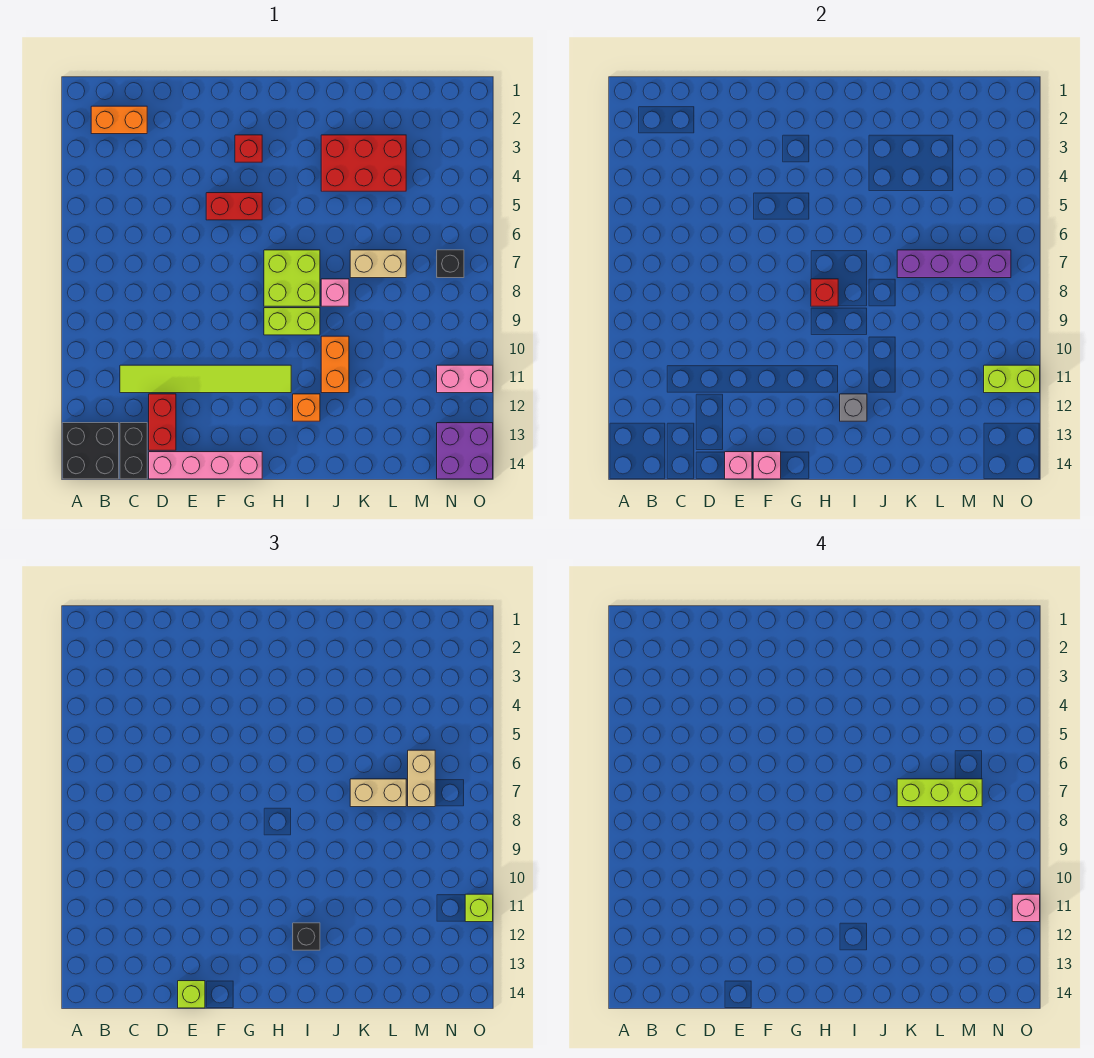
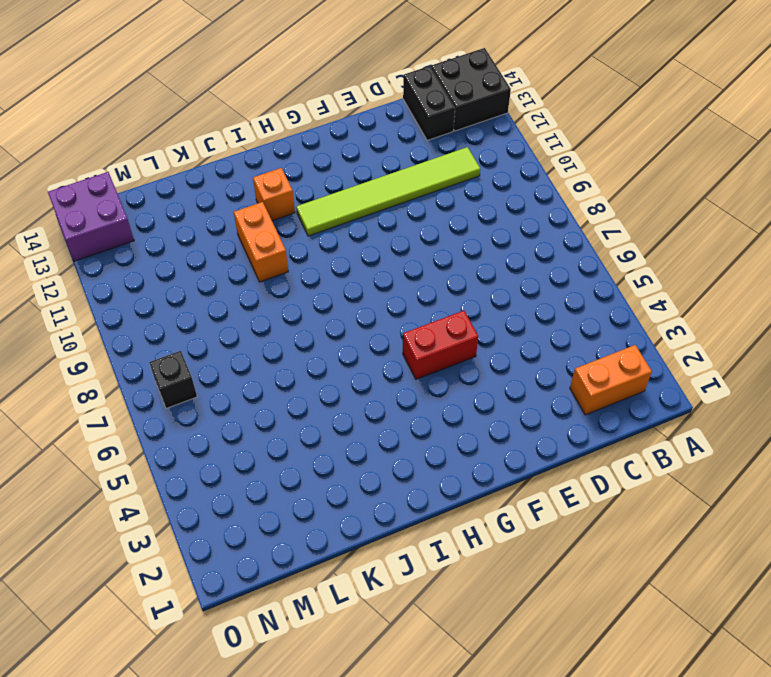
none -> red brick D12:D13 level 1
none -> pink brick D14:G14 level 1
none -> red brick G3 level 1
none -> lime brick H7:I8 level 1

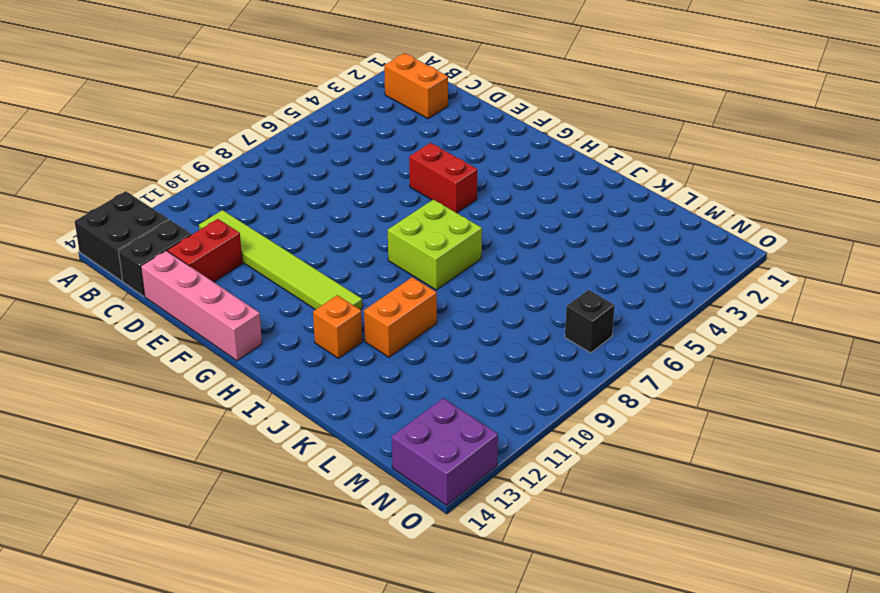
none -> red brick G3 level 1
none -> lime brick H9:I9 level 1
none -> red brick J3:L4 level 1
none -> pink brick J8 level 1

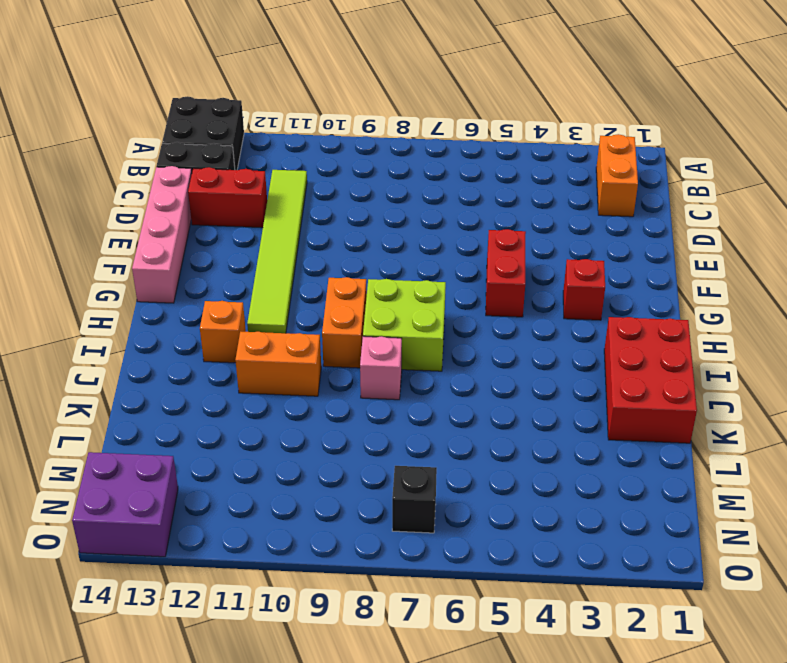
orange brick H9:I9 level 1 -> lime brick H9:I9 level 1
red brick I1:K2 level 1 -> red brick J3:L4 level 1
none -> tan brick K7:L7 level 1
none -> pink brick N11:O11 level 1
none -> pink brick E14 level 2
none -> pink brick F14 level 2

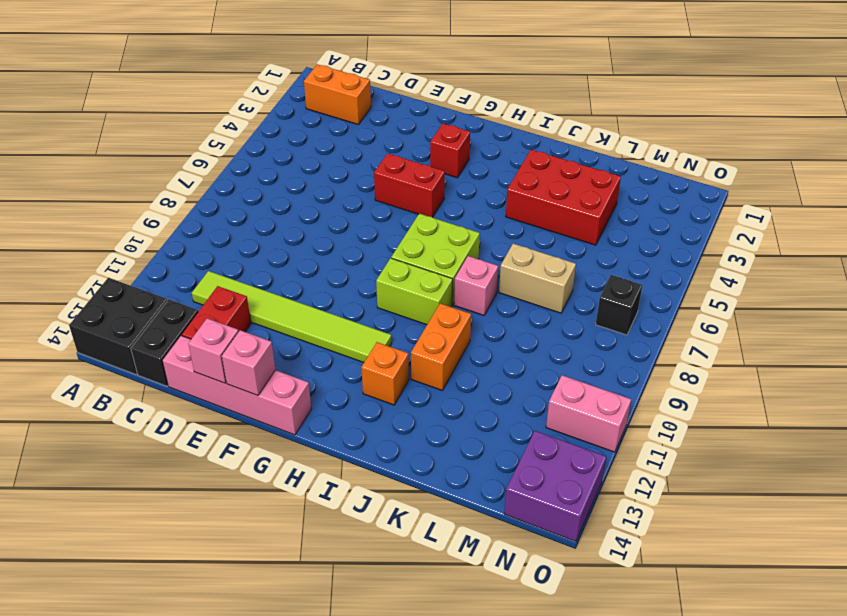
none -> red brick H8 level 2
none -> grey brick I12 level 2
none -> purple brick K7:N7 level 2
none -> lime brick N11:O11 level 2

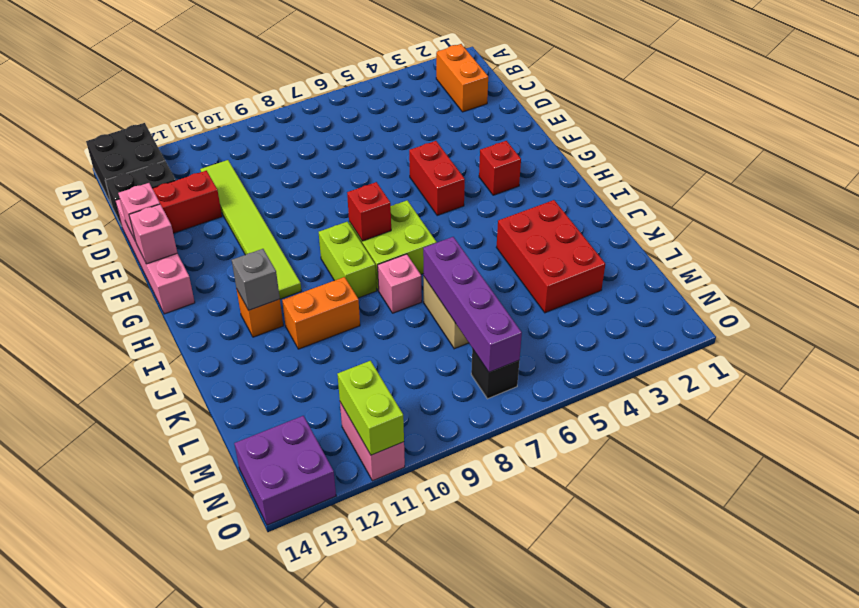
none -> lime brick E14 level 3
none -> black brick I12 level 3
none -> tan brick K7:L7 level 3
none -> tan brick M6:M7 level 3

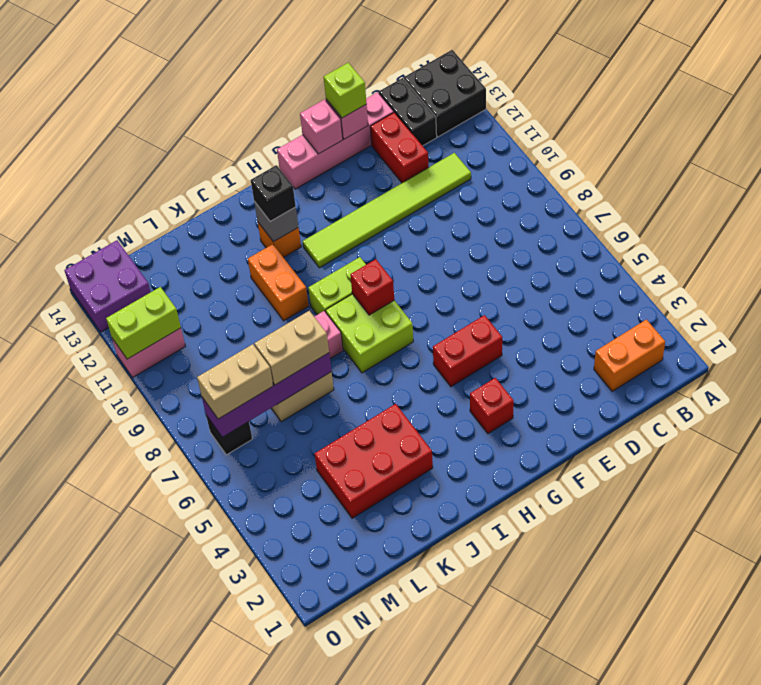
tan brick M7:N7 level 3 -> tan brick M6:M7 level 3
none -> lime brick O11 level 3
none -> lime brick K7:M7 level 4
none -> pink brick O11 level 4

